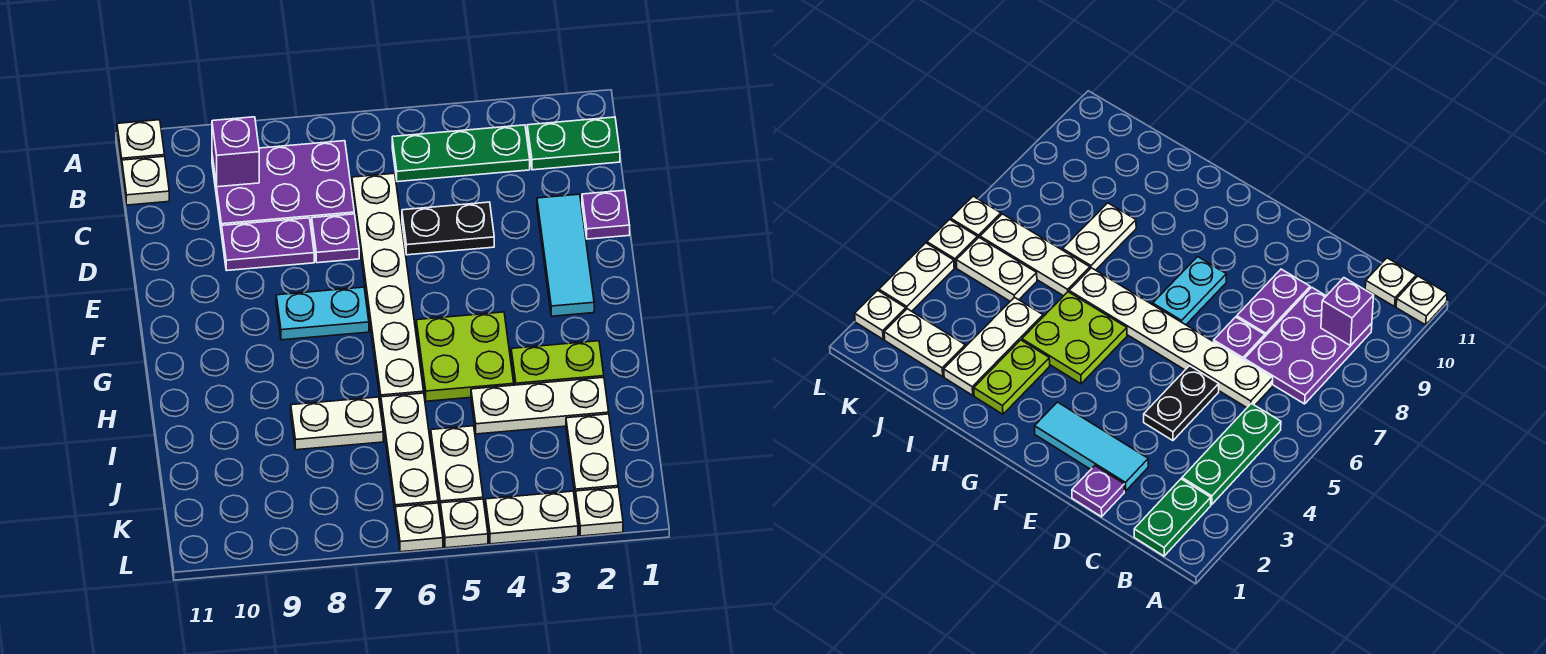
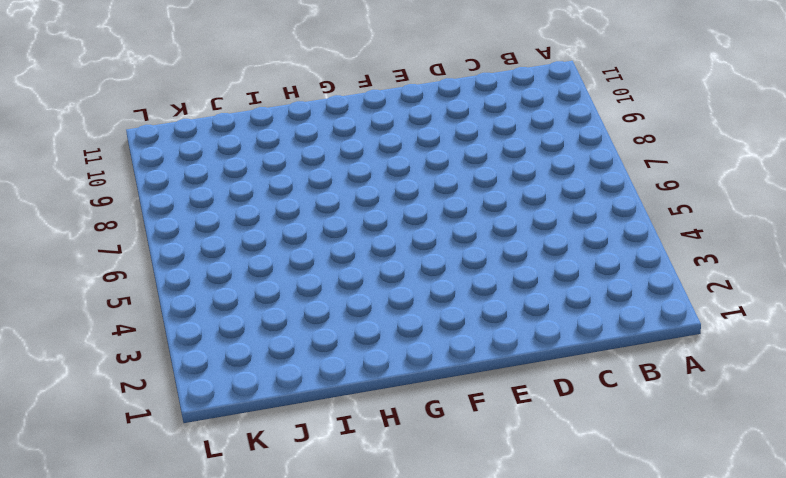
none -> white plate A11 level 1
none -> green plate B1:B2 level 1
none -> green plate B3:B5 level 1

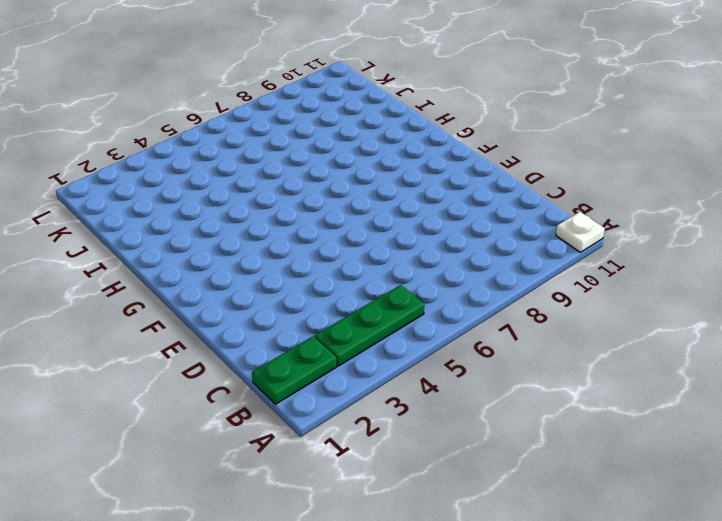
none -> purple plate B7:C9 level 1
none -> white plate B11 level 1
none -> white plate C6:H6 level 1

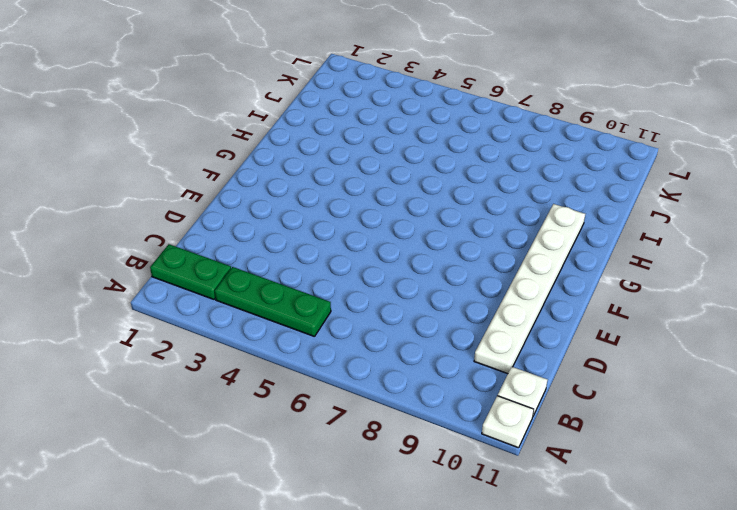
white plate C10:H10 level 1 -> white plate C6:H6 level 1
none -> purple plate B7:C9 level 1
none -> purple plate D1 level 1
none -> cyan tile D2:F2 level 1

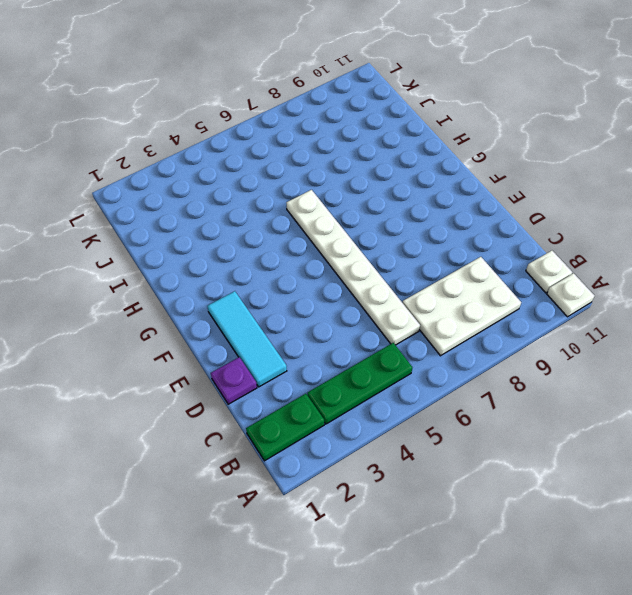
white plate B7:C9 level 1 -> purple plate B7:C9 level 1
none -> black plate D4:D5 level 1
none -> purple plate D7 level 1
none -> purple plate D8:D9 level 1

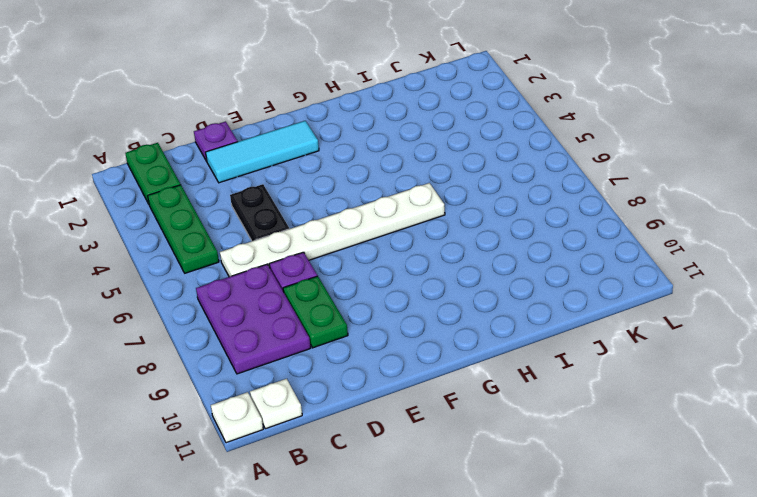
green plate D8:D9 level 1 -> purple plate D8:D9 level 1
none -> cyan plate F7:F8 level 1
none -> lime plate G4:H5 level 1
none -> lime plate H2:H3 level 1

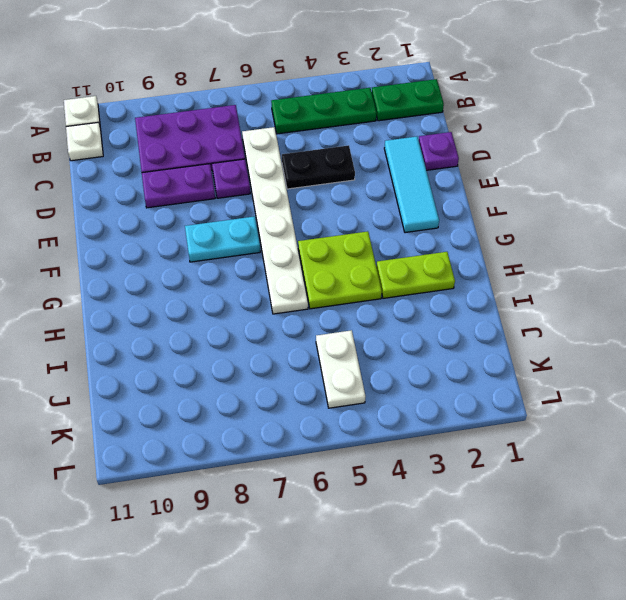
none -> white plate I2:I4 level 1
none -> white plate I6:K6 level 1
none -> white plate I7:I8 level 1

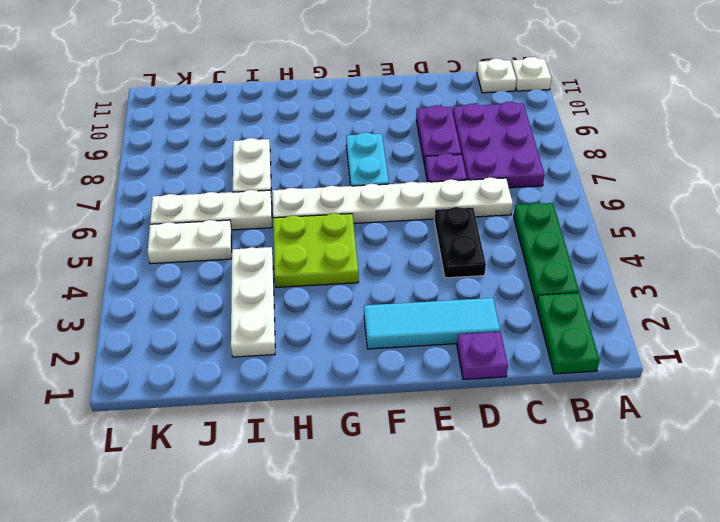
none -> lime plate H2:H3 level 1
none -> white plate J2:K2 level 1
none -> white plate L2 level 1

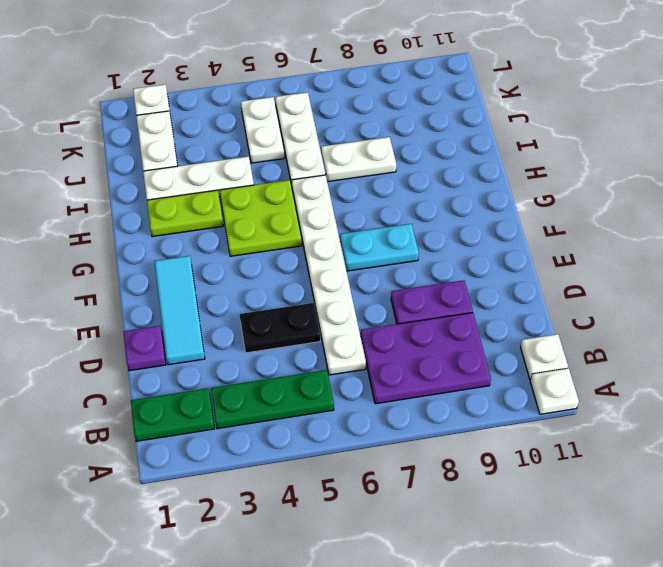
none -> purple plate D7 level 1
none -> white plate L3:L4 level 1
none -> white plate L5 level 1

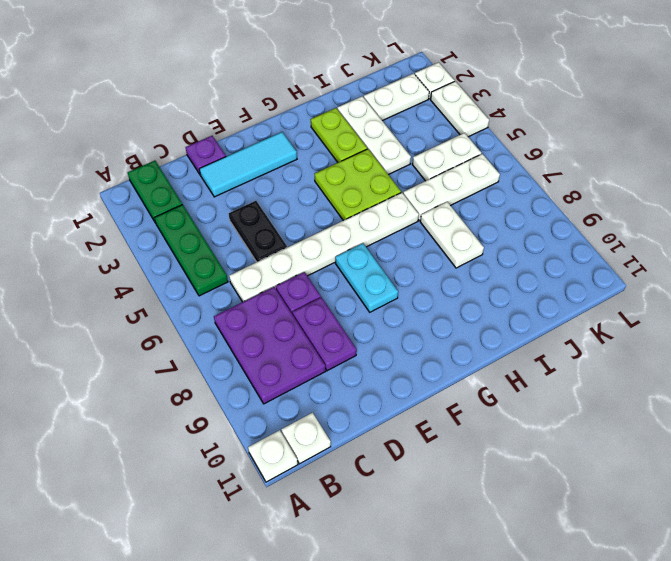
none -> white plate L5 level 1
none -> white plate L6 level 1
none -> purple brick B9 level 2

